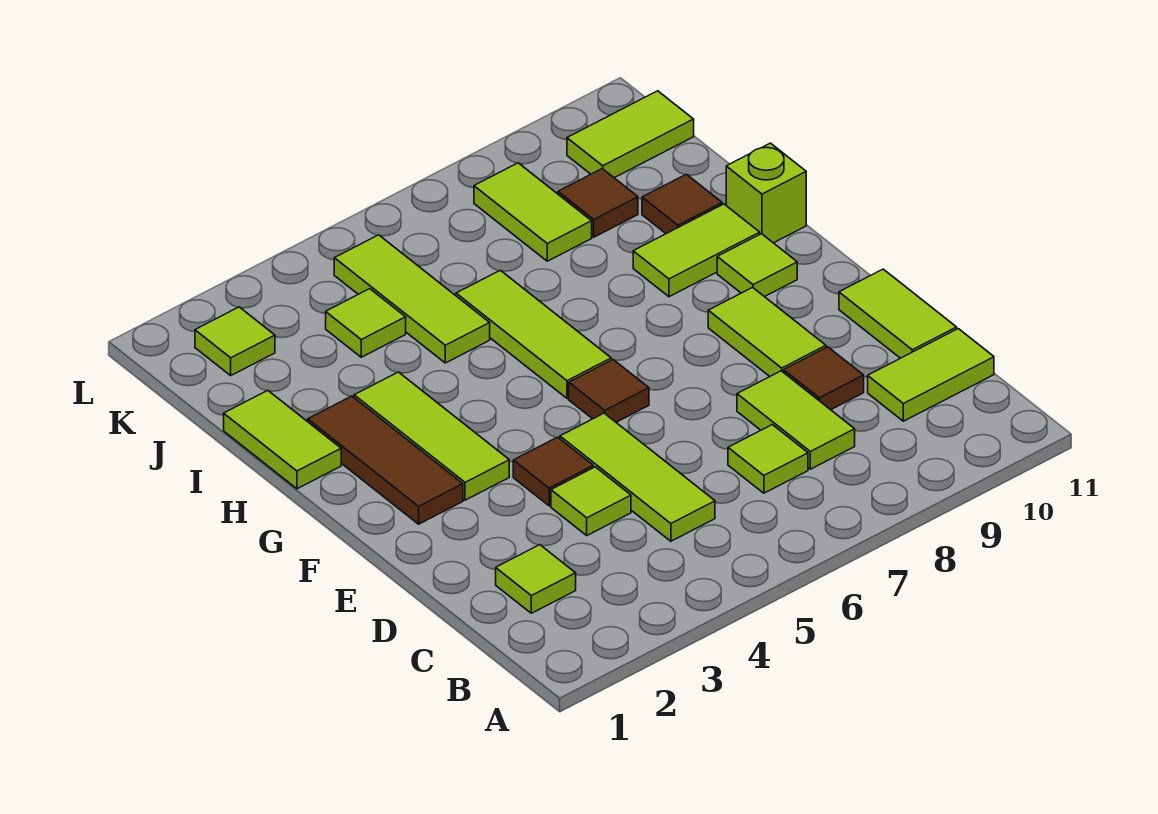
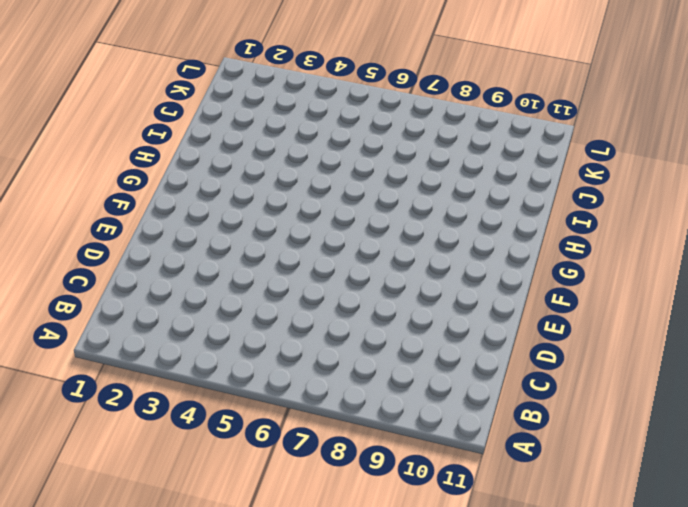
none -> lime tile C2 level 1
none -> lime tile C5:E5 level 1
none -> lime tile C7 level 1

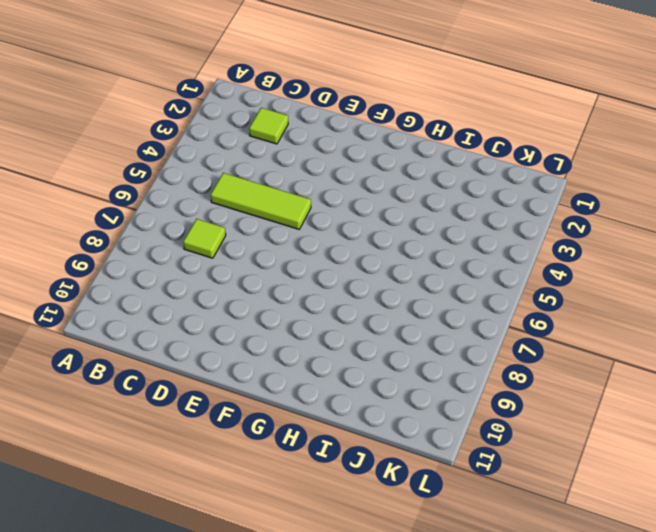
none -> lime tile C8:D8 level 1
none -> lime tile C10:C11 level 1
none -> lime tile D4 level 1

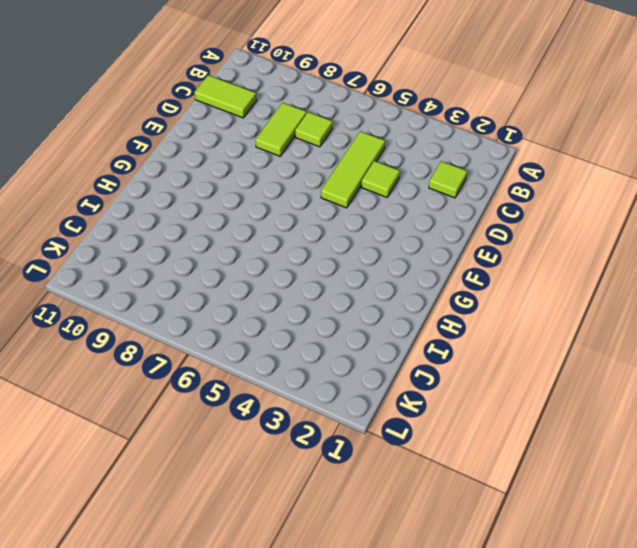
none -> brown tile D9 level 1
none -> lime tile D11:E11 level 1
none -> brown tile E4 level 1

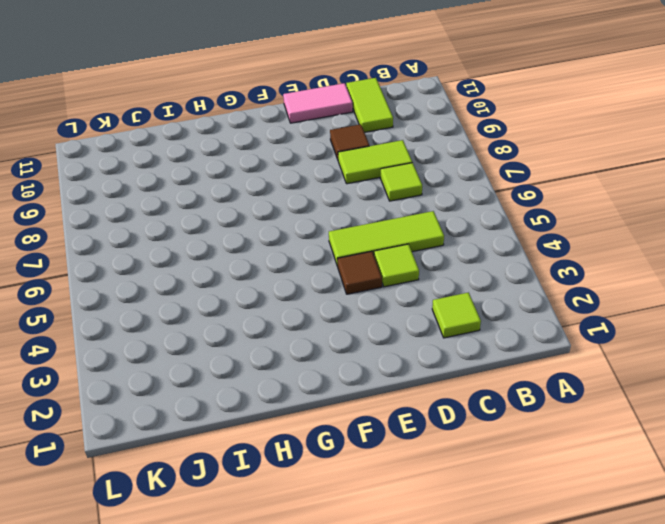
pink tile D11:E11 level 1 -> lime tile D11:E11 level 1
none -> lime tile E9:F9 level 1
none -> brown tile F2:H2 level 1
none -> lime tile F3:H3 level 1

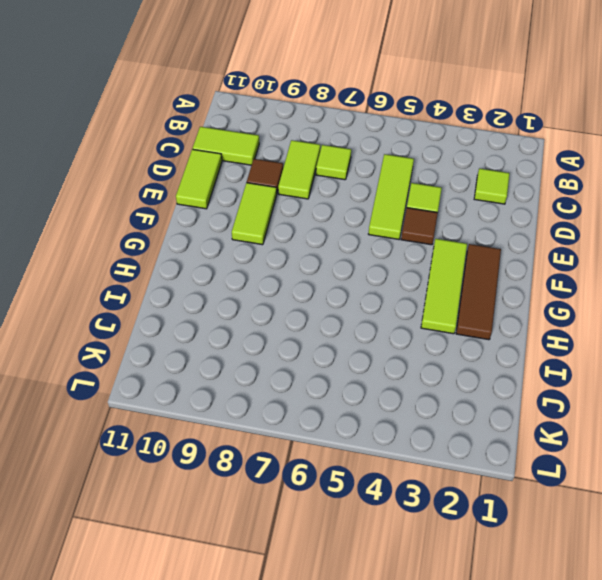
none -> brown tile F6 level 1
none -> lime tile G6:I6 level 1
none -> lime tile G10 level 1

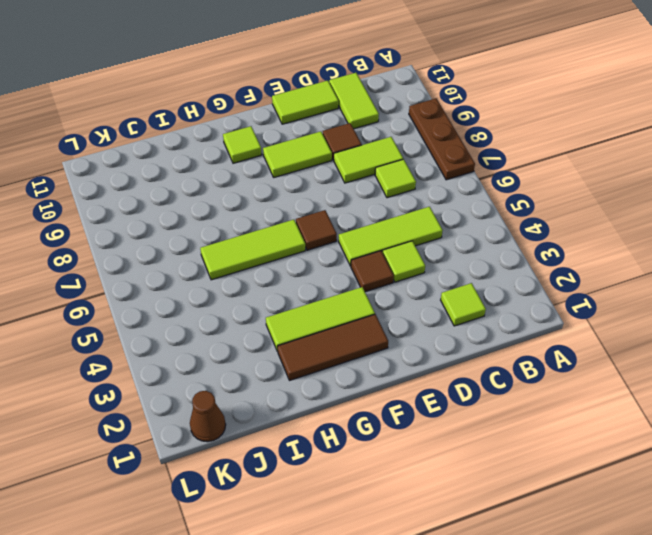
brown plate A7:A9 level 1 -> none
brown cone K1 level 1 -> none
none -> lime tile H1:I1 level 1
none -> lime tile H9:H10 level 1
none -> lime brick H11 level 1

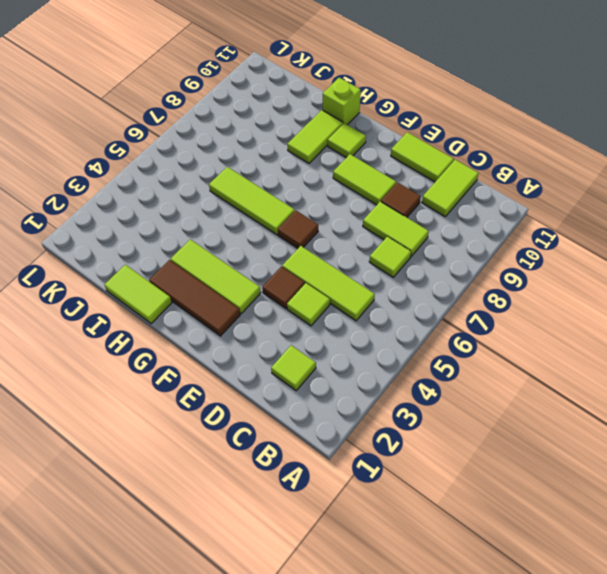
none -> lime tile I5:K5 level 1
none -> brown tile I10 level 1
none -> lime tile J4 level 1

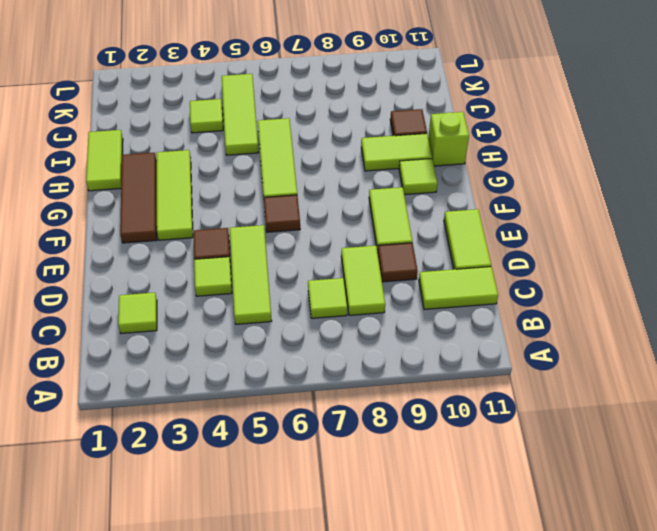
none -> lime tile J8:K8 level 1
none -> brown tile J9 level 1
none -> lime tile K2 level 1

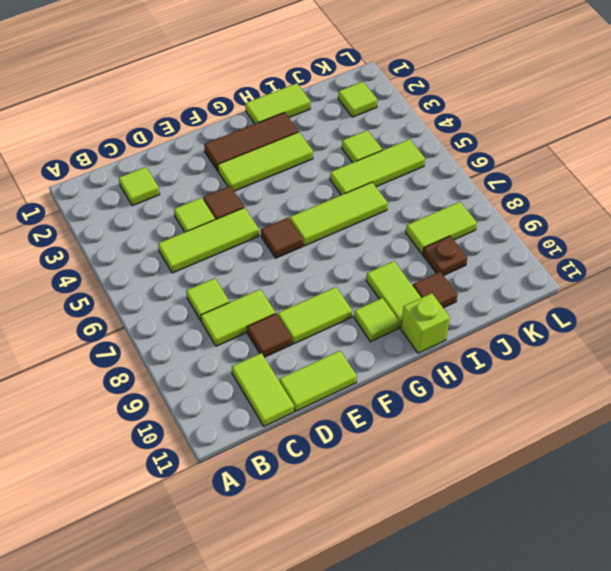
brown plate J9 level 1 -> brown tile J9 level 1
none -> lime tile K10:K11 level 1

